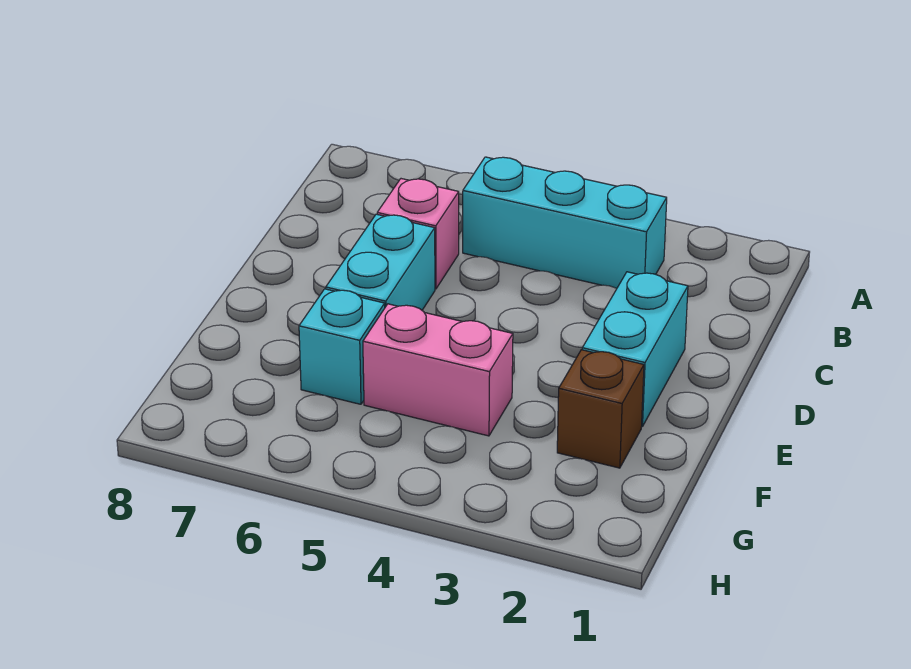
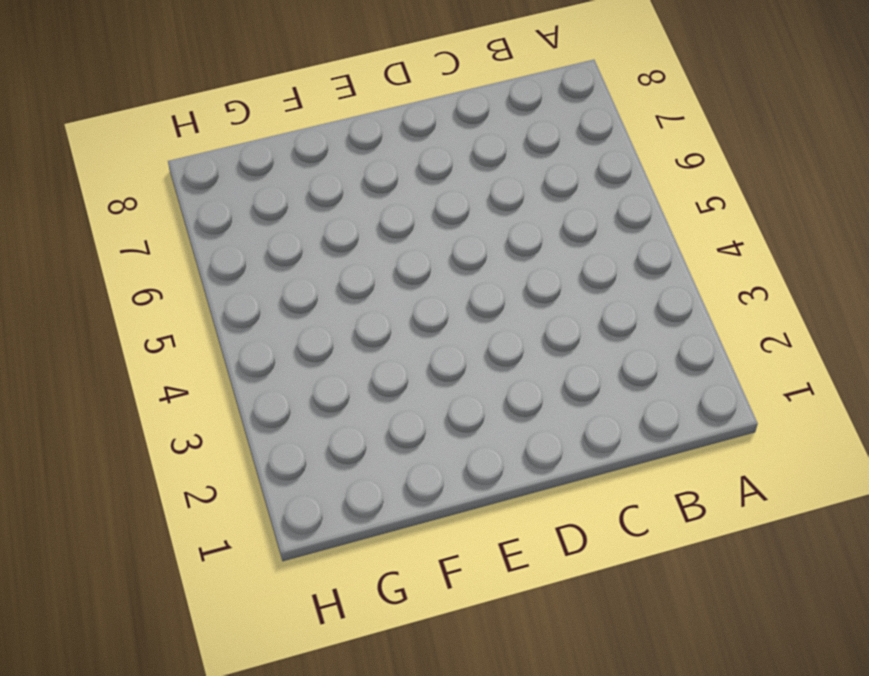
none -> cyan brick B3:B5 level 1
none -> pink brick C6 level 1

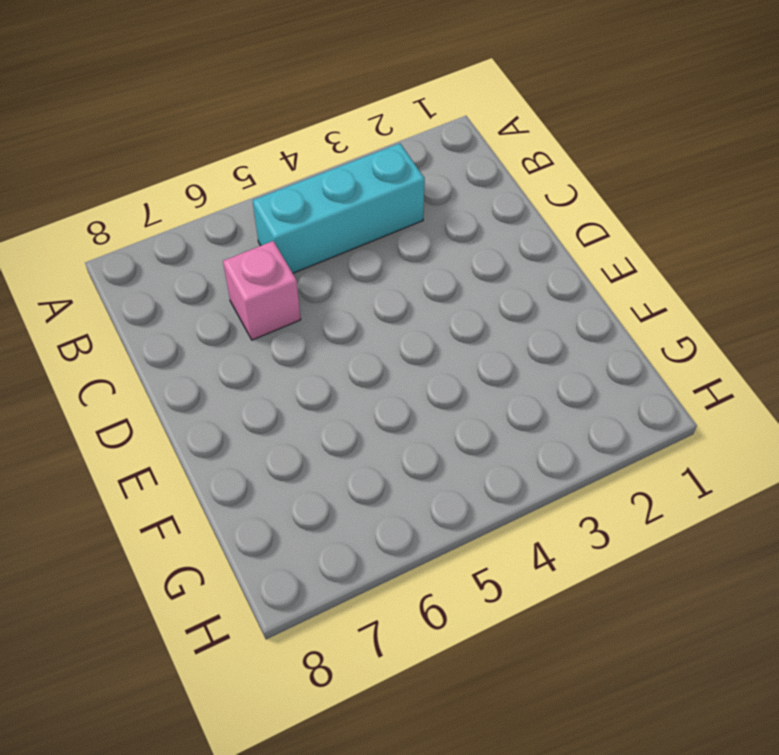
none -> cyan brick D2:E2 level 1
none -> cyan brick D6:E6 level 1

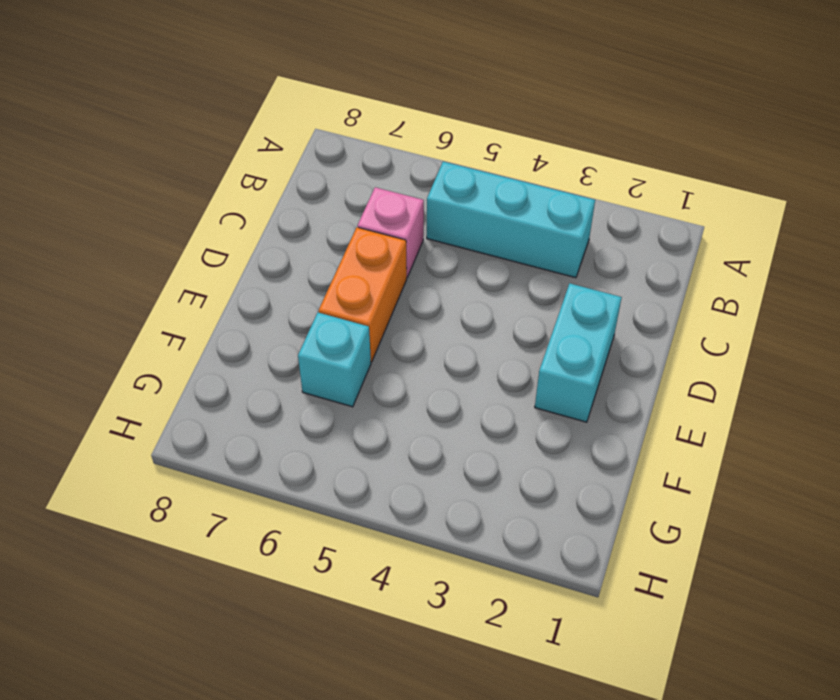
orange brick D6:E6 level 1 -> cyan brick D6:E6 level 1
none -> brown brick F2 level 1
none -> pink brick F4:F5 level 1

